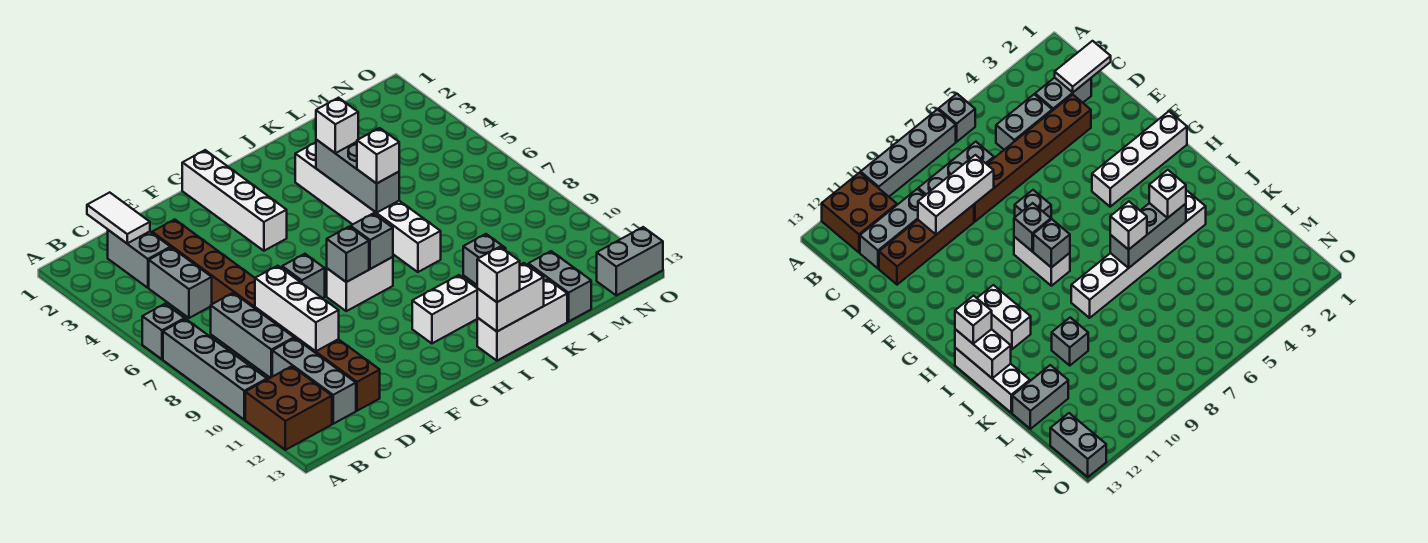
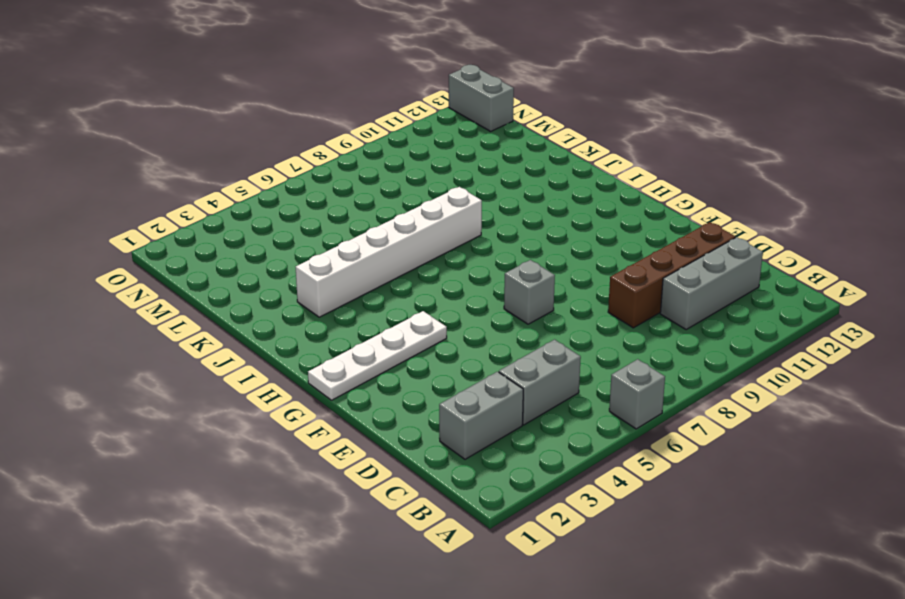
white plate G1:G4 level 1 -> white brick G1:G4 level 1
none -> grey brick A7:A10 level 1
none -> brown brick A11:B12 level 1
none -> grey brick C7:C9 level 1

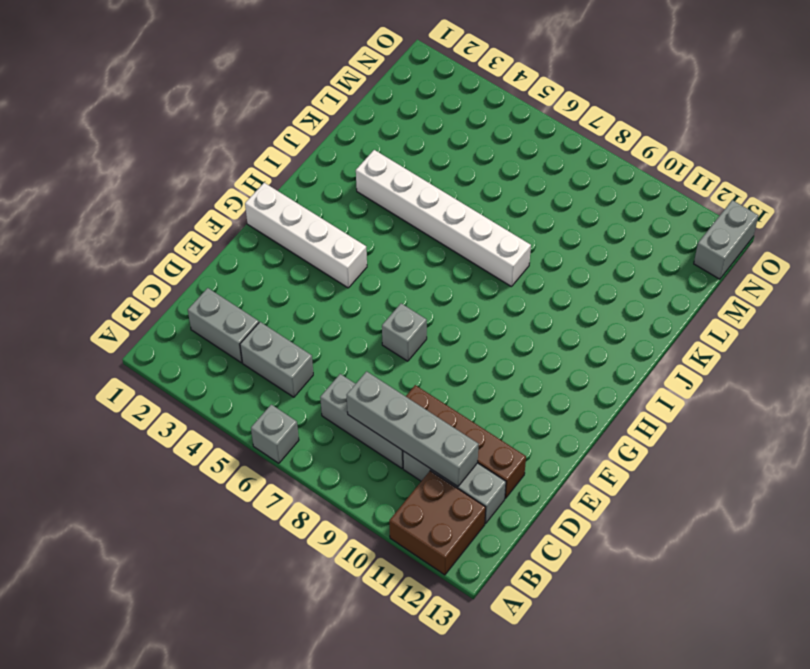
grey brick C8:C11 level 2 -> grey brick A7:A10 level 1
none -> brown brick D3:D8 level 1
none -> white brick G8:H8 level 1
none -> white brick H11:I11 level 1

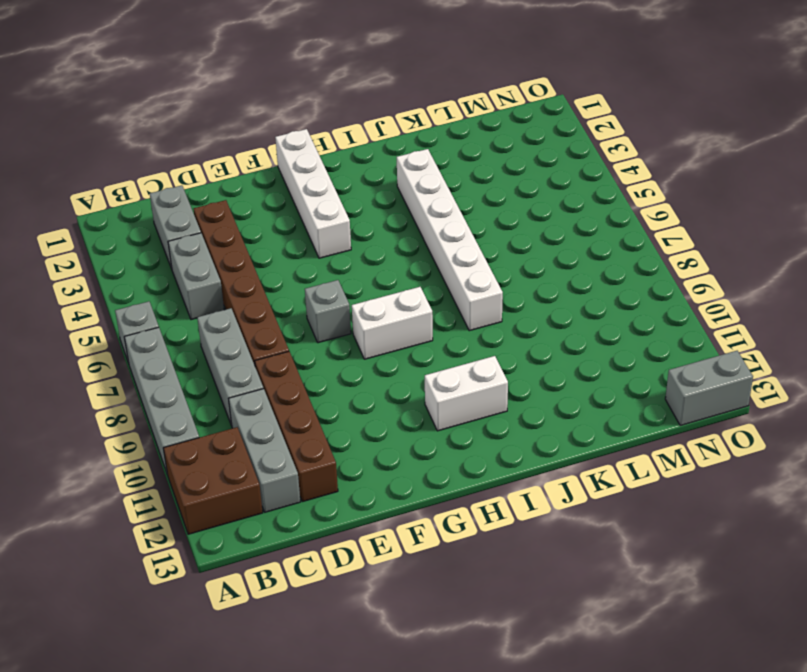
none -> white brick I13:K13 level 1
none -> grey brick K10 level 1
none -> grey brick L12:L13 level 1

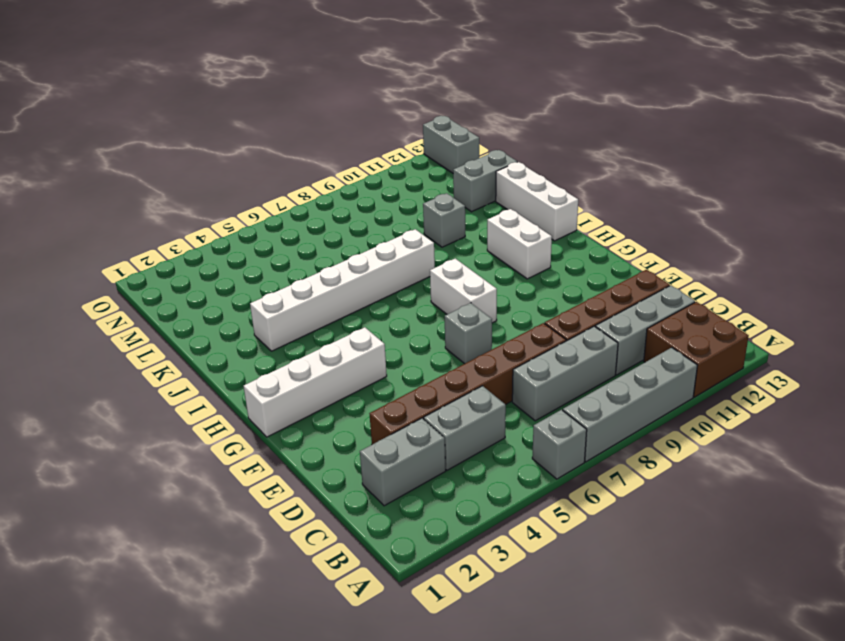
none -> white tile C1:C2 level 2
none -> white brick D8:D10 level 2
none -> grey brick G8 level 2

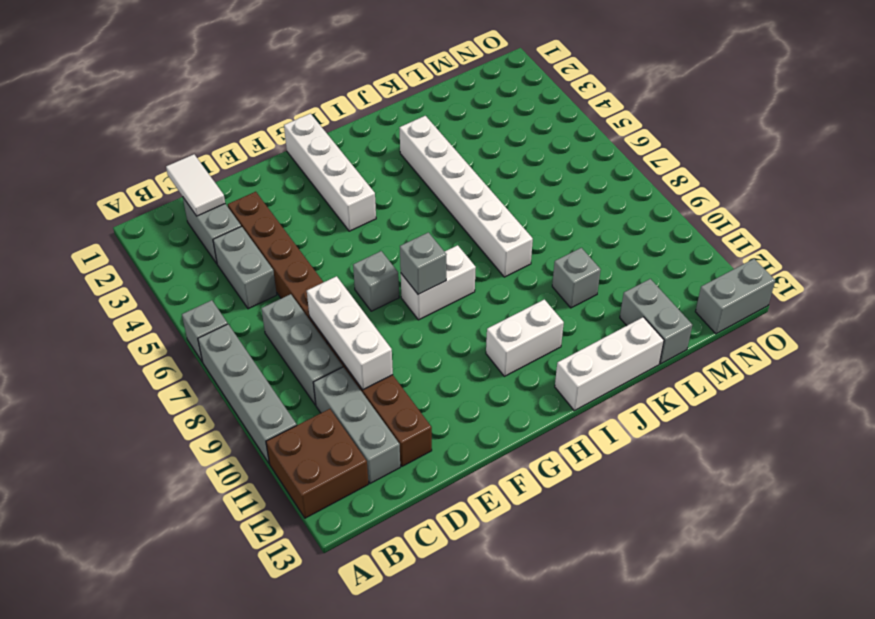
none -> grey brick H8 level 2
none -> white brick I13:J13 level 2
none -> grey brick J4:J6 level 2

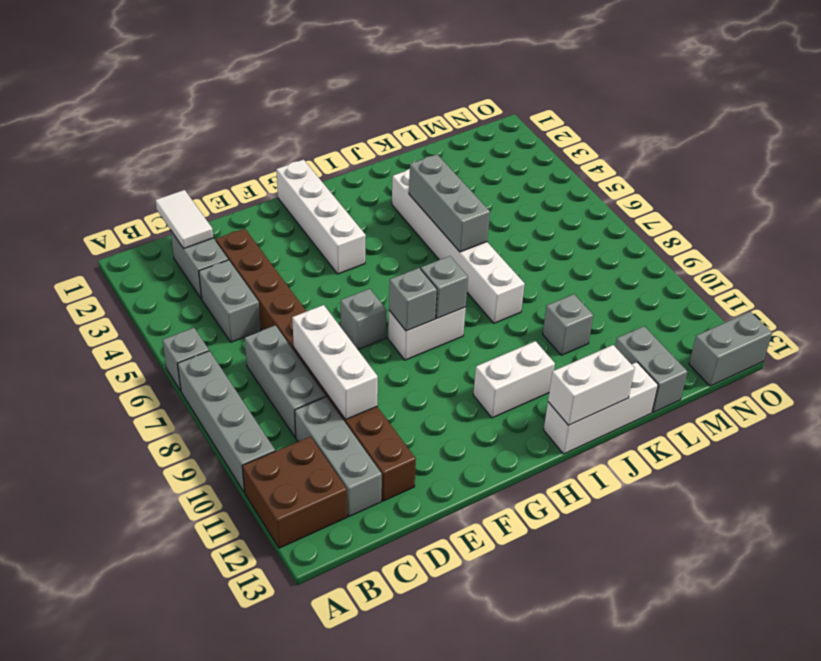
none -> white brick I13 level 3
none -> white brick J4 level 3
none -> white brick J6 level 3

